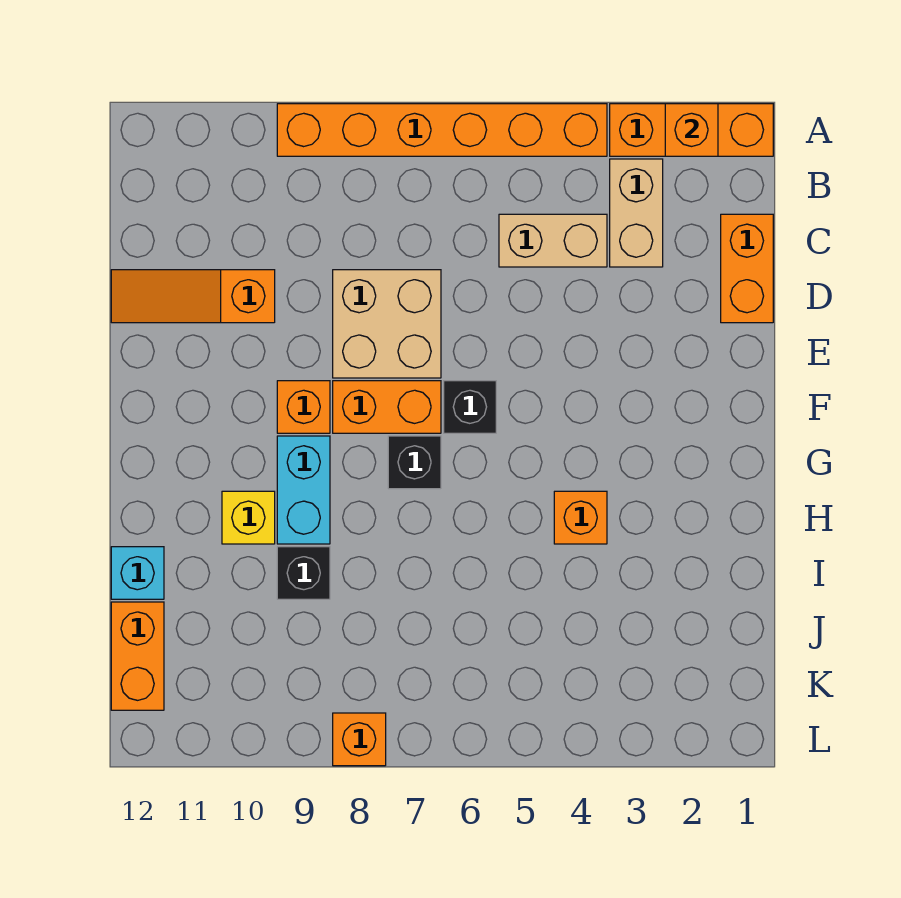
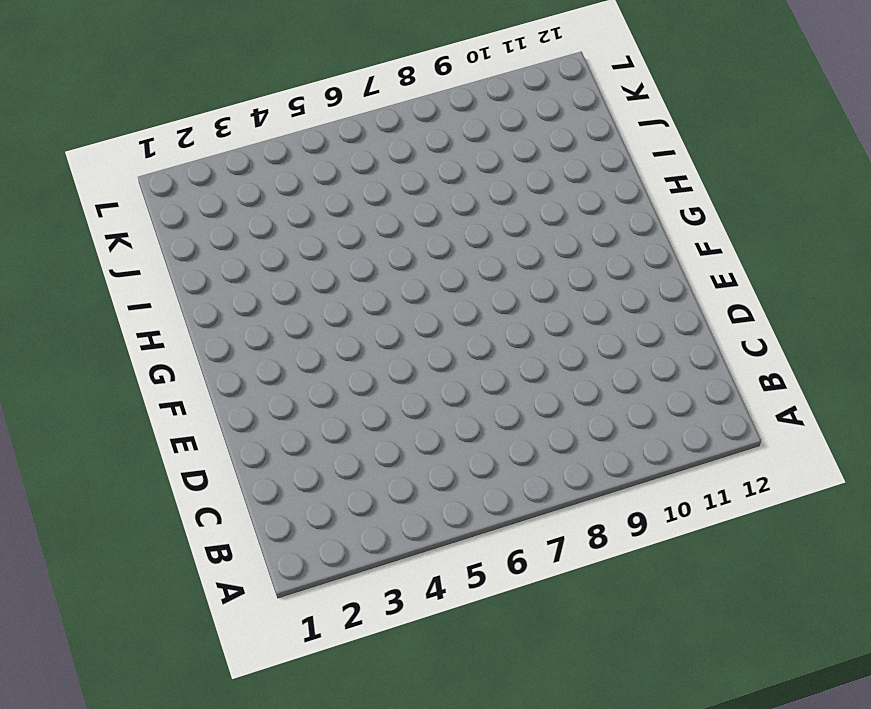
none -> orange brick A1:A3 level 1
none -> orange brick A4:A9 level 1
none -> tan brick B3:C3 level 1

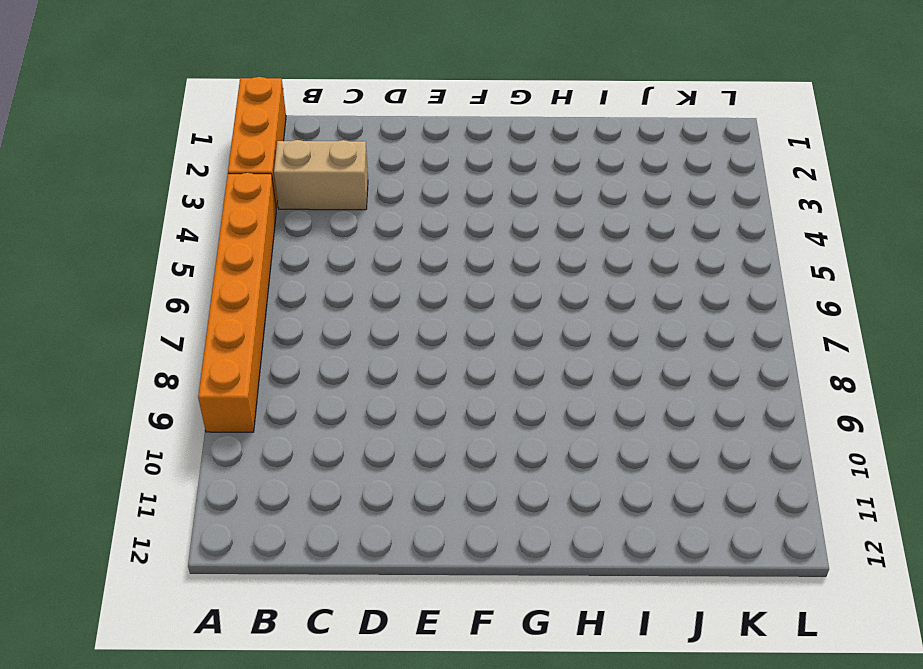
none -> orange brick C1:D1 level 1
none -> tan brick C4:C5 level 1
none -> tan brick D7:E8 level 1

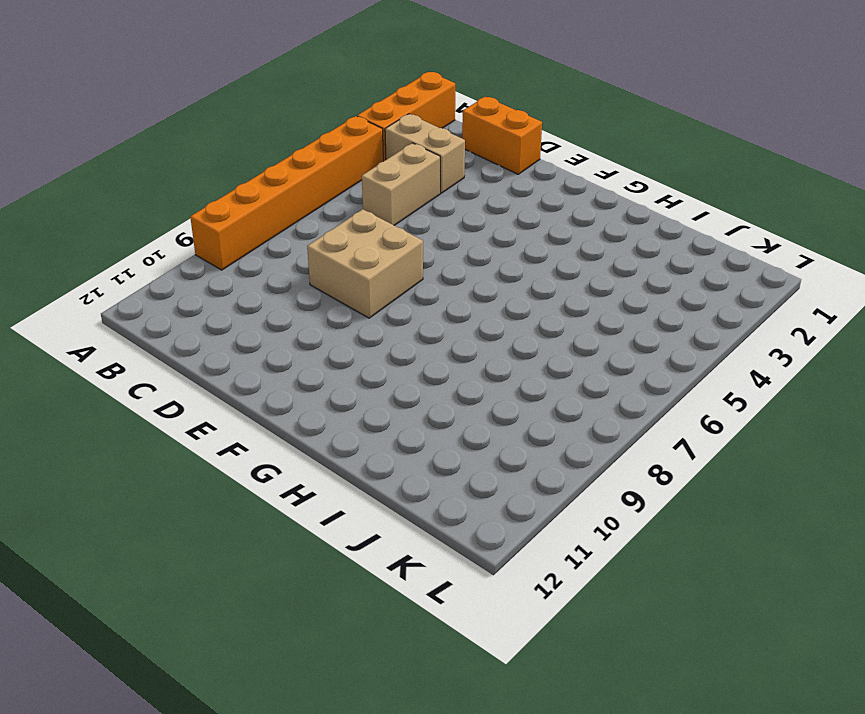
none -> orange slope D10:D12 level 1 top 10
none -> black brick F6 level 1
none -> orange brick F7:F8 level 1

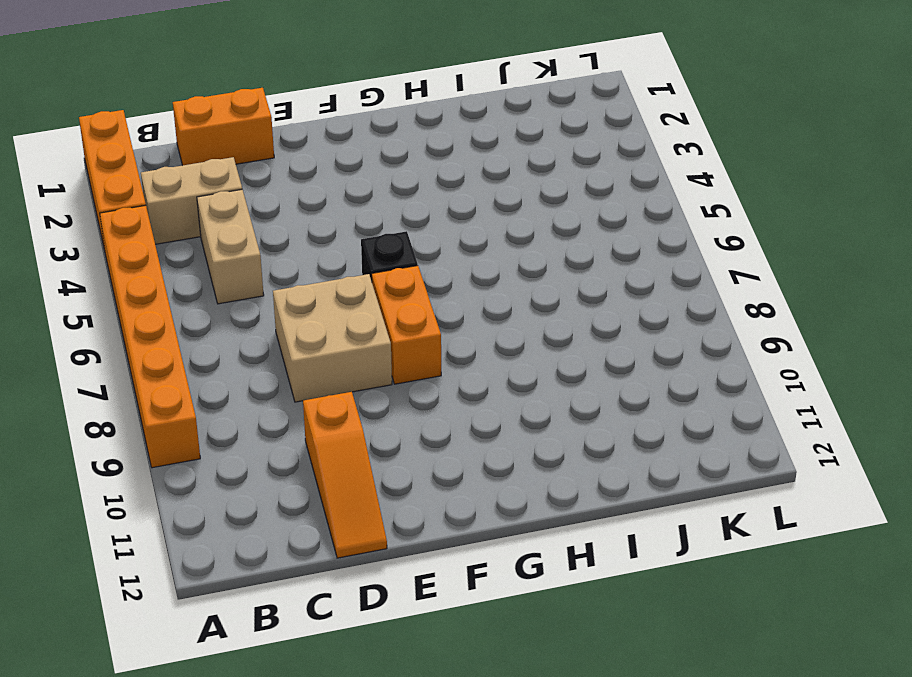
none -> orange brick F9 level 1
none -> black brick G7 level 1
none -> cyan brick G9:H9 level 1

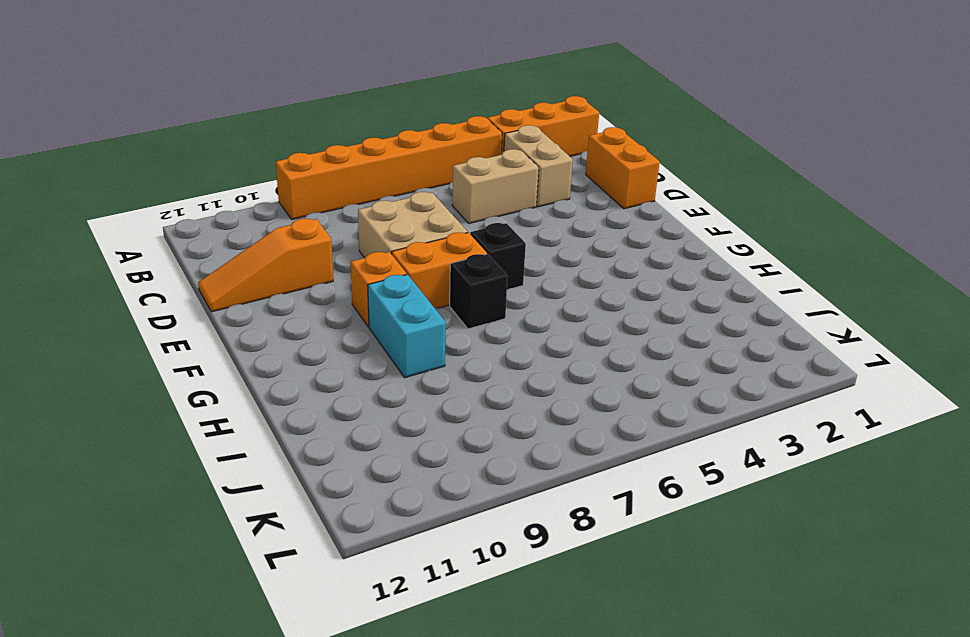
none -> orange brick H4 level 1
none -> yellow brick H10 level 1
none -> black brick I9 level 1

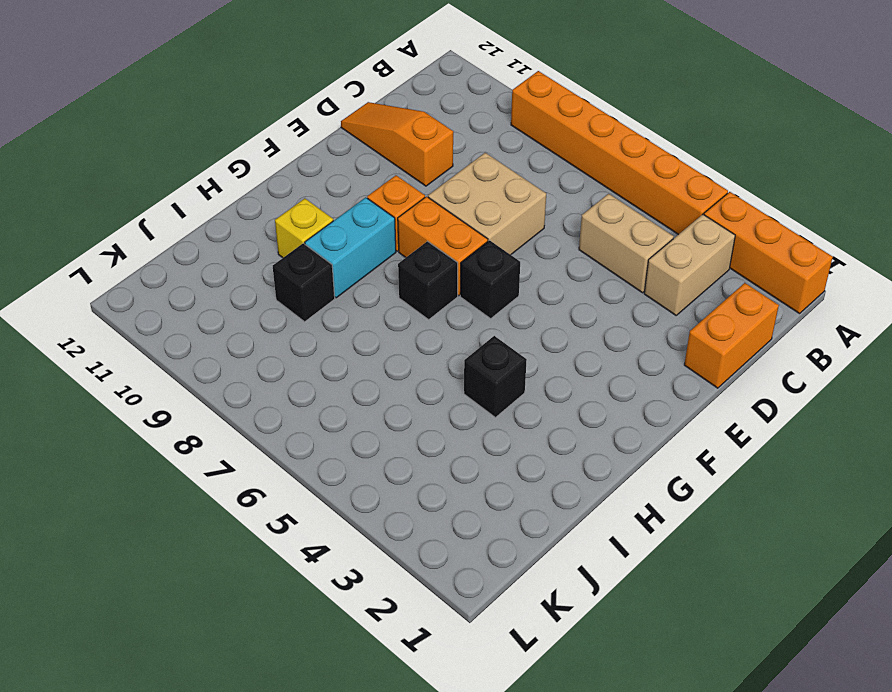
black brick H4 level 1 -> orange brick H4 level 1
none -> cyan brick I12 level 1
none -> orange brick J12:K12 level 1
none -> orange brick L8 level 1

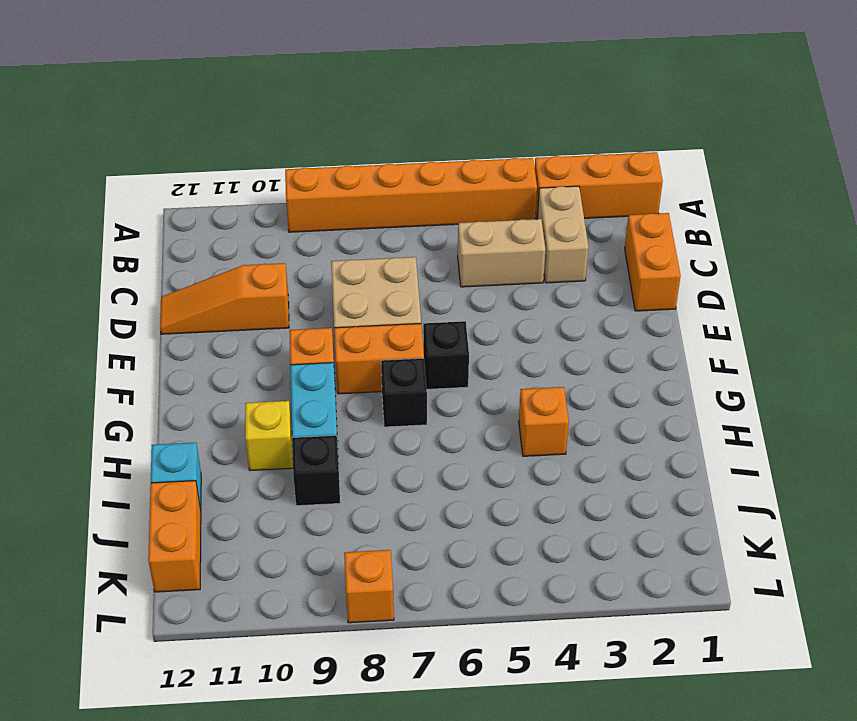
none -> orange brick A2 level 2

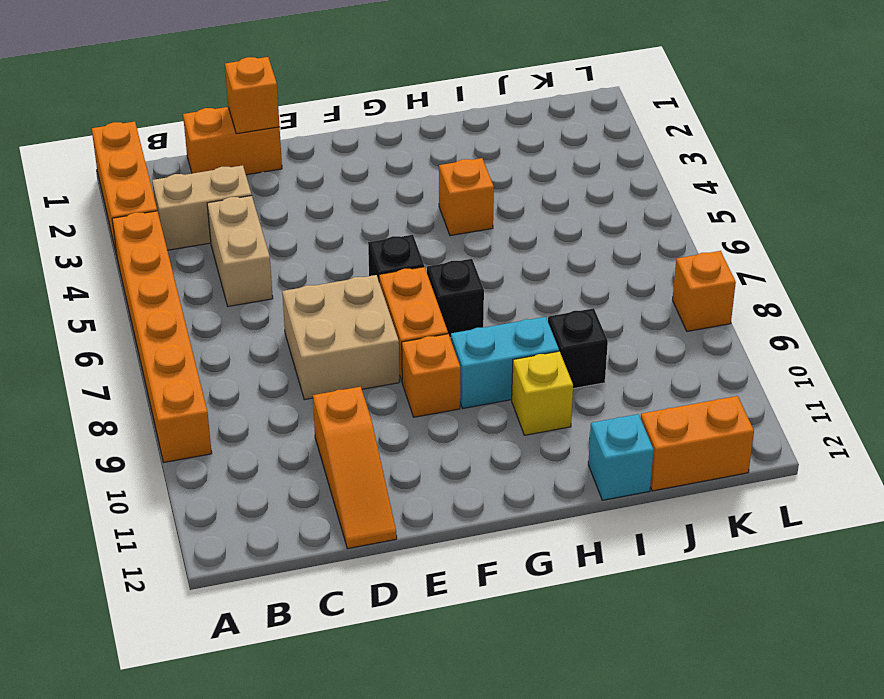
orange brick D1 level 2 -> orange brick A2 level 2

